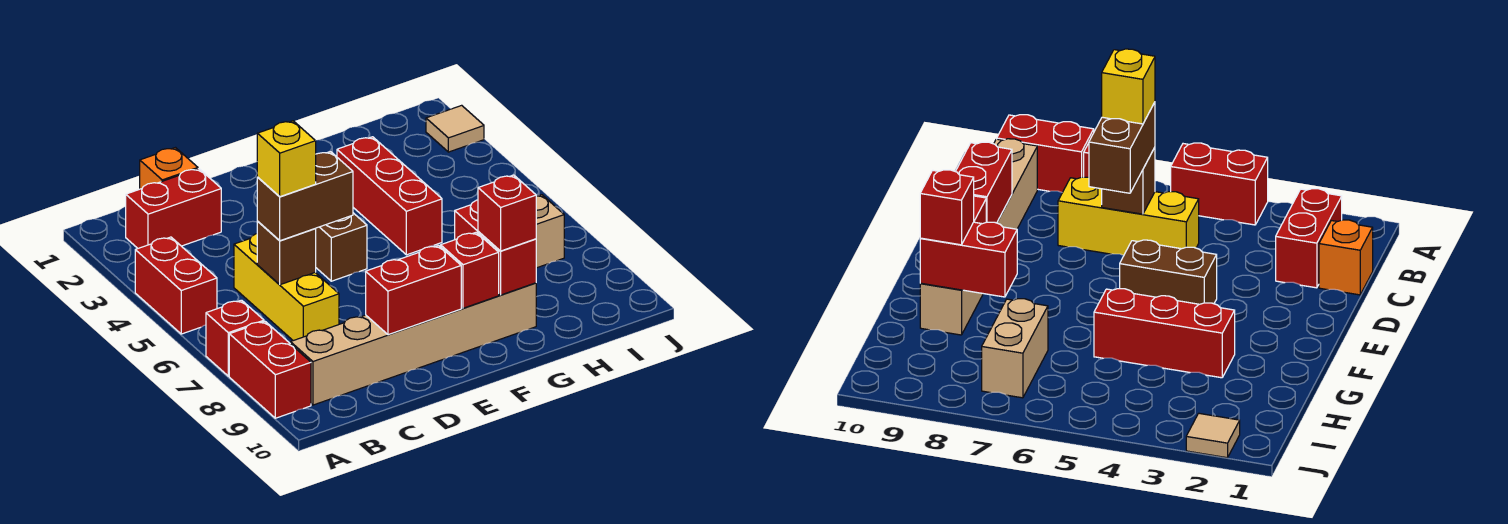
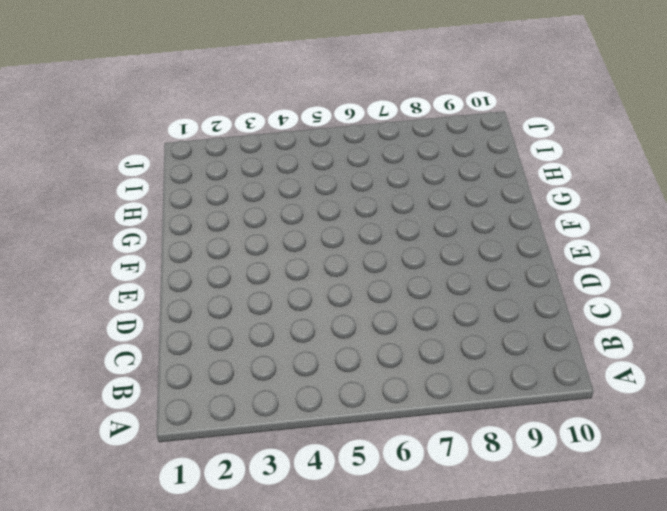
none -> red brick A4:A5 level 1
none -> red brick A7 level 1
none -> red brick A8:A9 level 1

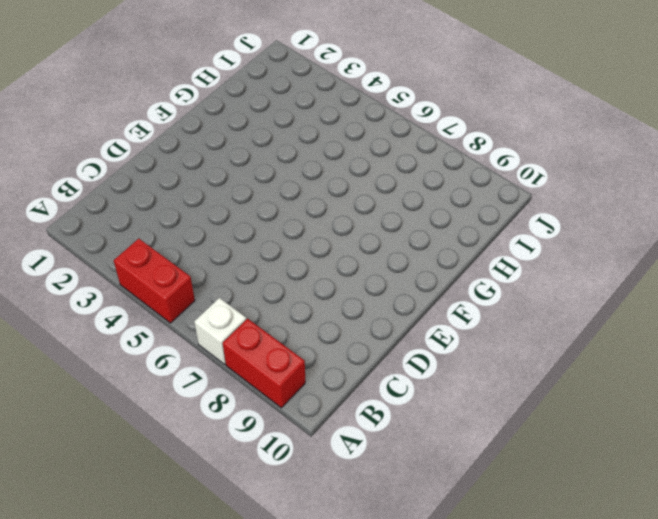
white brick A7 level 1 -> red brick A7 level 1
none -> red brick B2:C2 level 1
none -> tan brick B9:G9 level 1
none -> orange brick C1 level 1

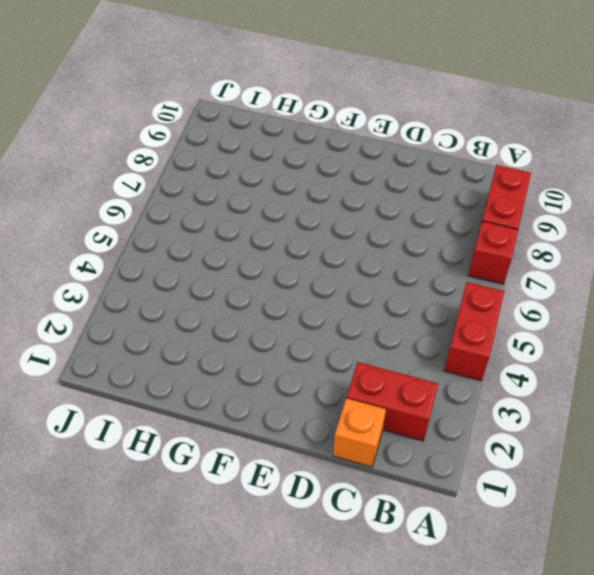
none -> tan brick B9:G9 level 1
none -> yellow brick C5:C7 level 1
none -> brown brick E4:E5 level 1

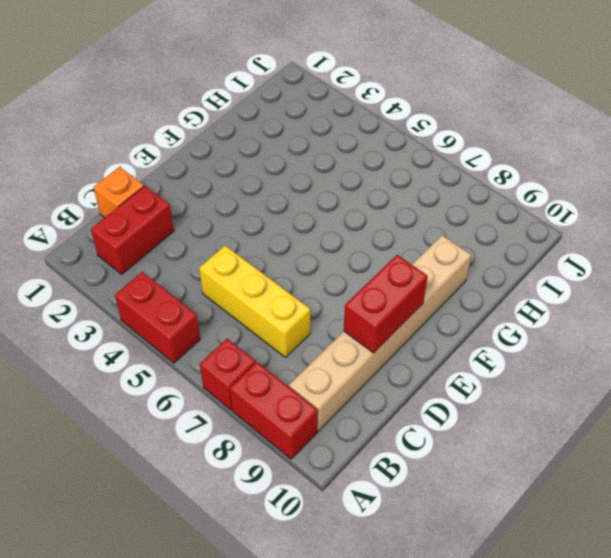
none -> brown brick E4:E5 level 1
none -> red brick G3:G5 level 1
none -> tan brick H7:I7 level 1

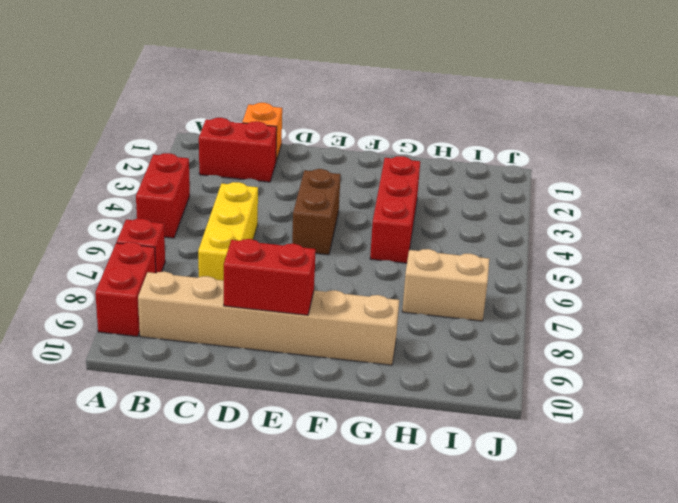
none -> tan tile J2 level 1
none -> brown brick C6 level 2
none -> red brick F9 level 2

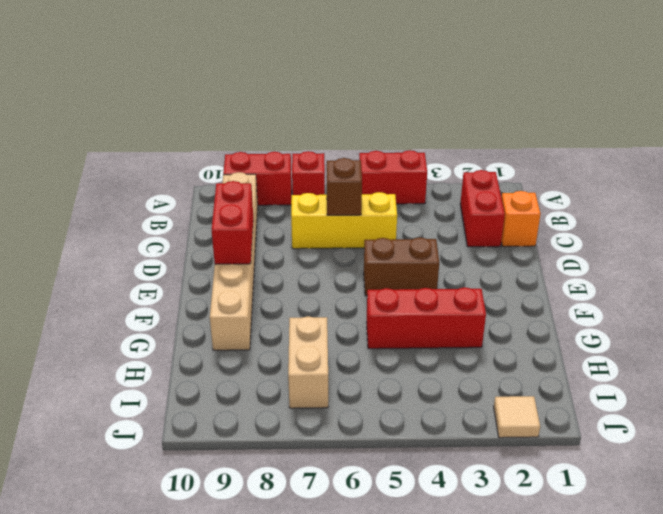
none -> red brick F9 level 2
none -> red brick G8:G9 level 2
none -> brown brick C6:D6 level 3

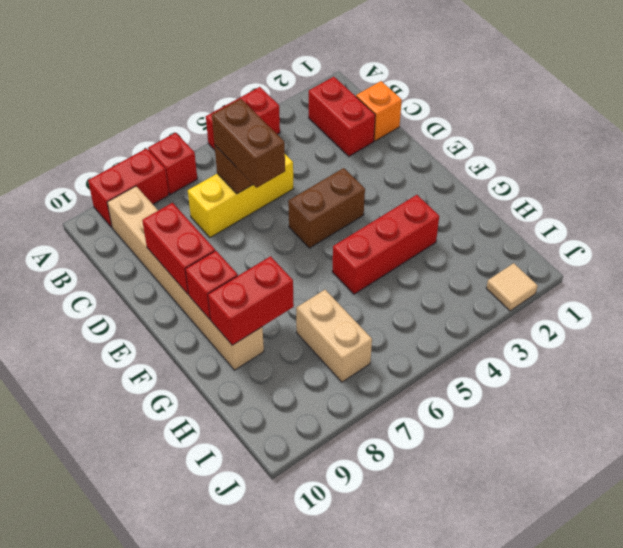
none -> red brick G9 level 3
none -> yellow brick C6 level 4

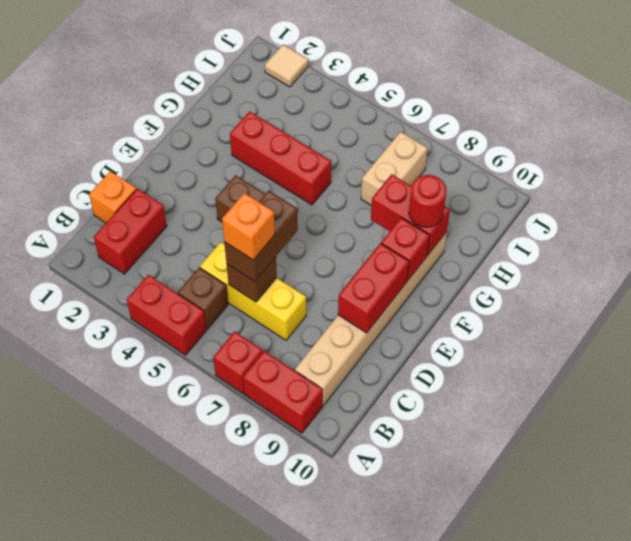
brown brick B5 level 1 -> none
orange brick C6 level 4 -> yellow brick C6 level 4
red round brick G9 level 3 -> red brick G9 level 3

